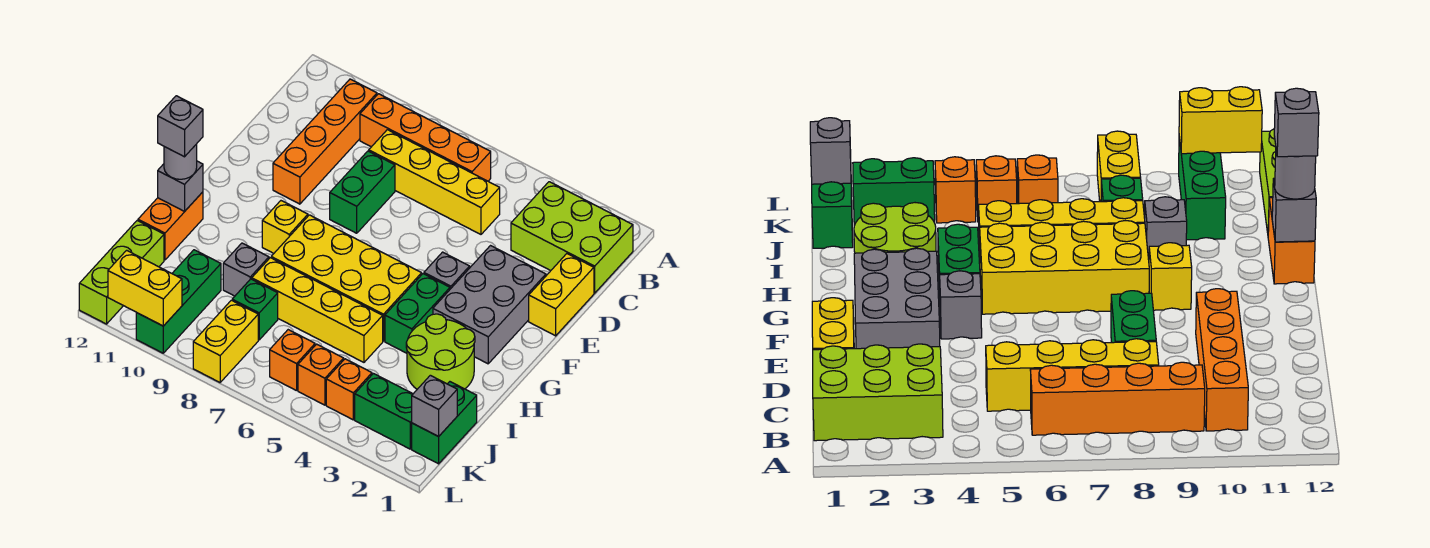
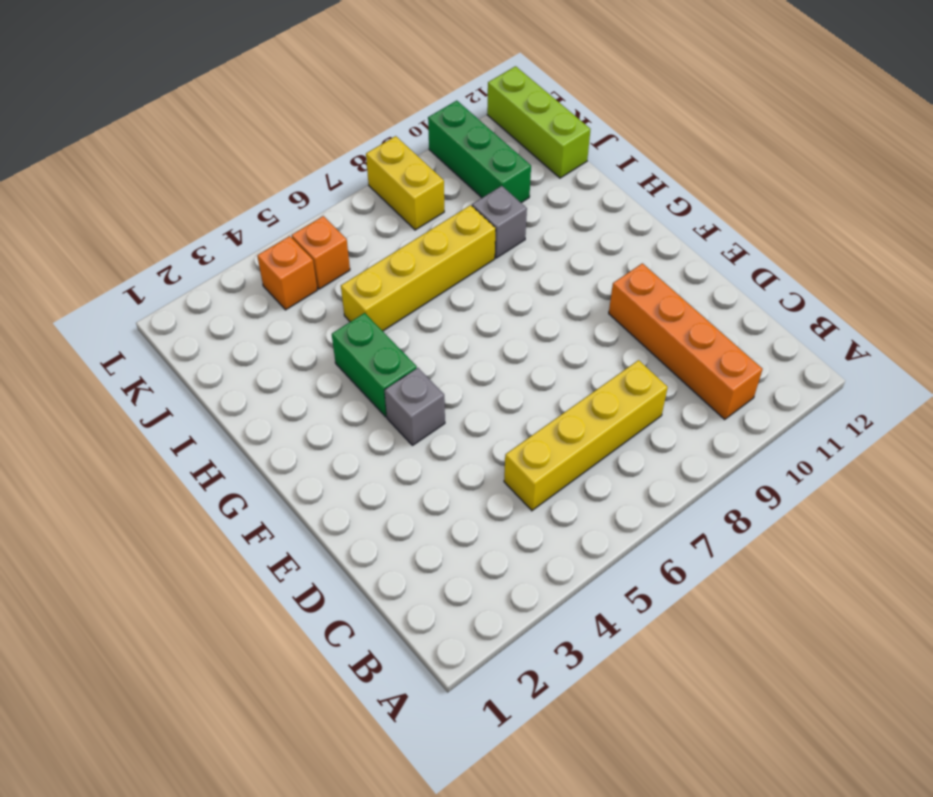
none -> lime brick B1:C3 level 1
none -> orange brick B6:B9 level 1
none -> yellow brick D1:E1 level 1

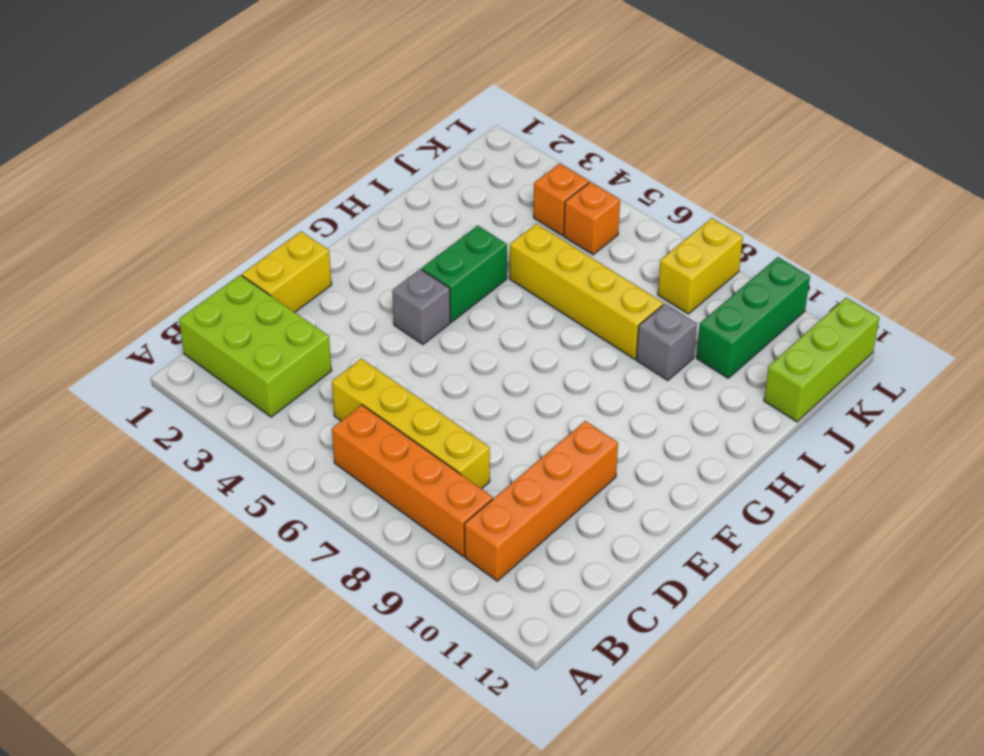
none -> green brick D8:E8 level 1
none -> grey brick E2:G3 level 1
none -> yellow brick G5:H8 level 1

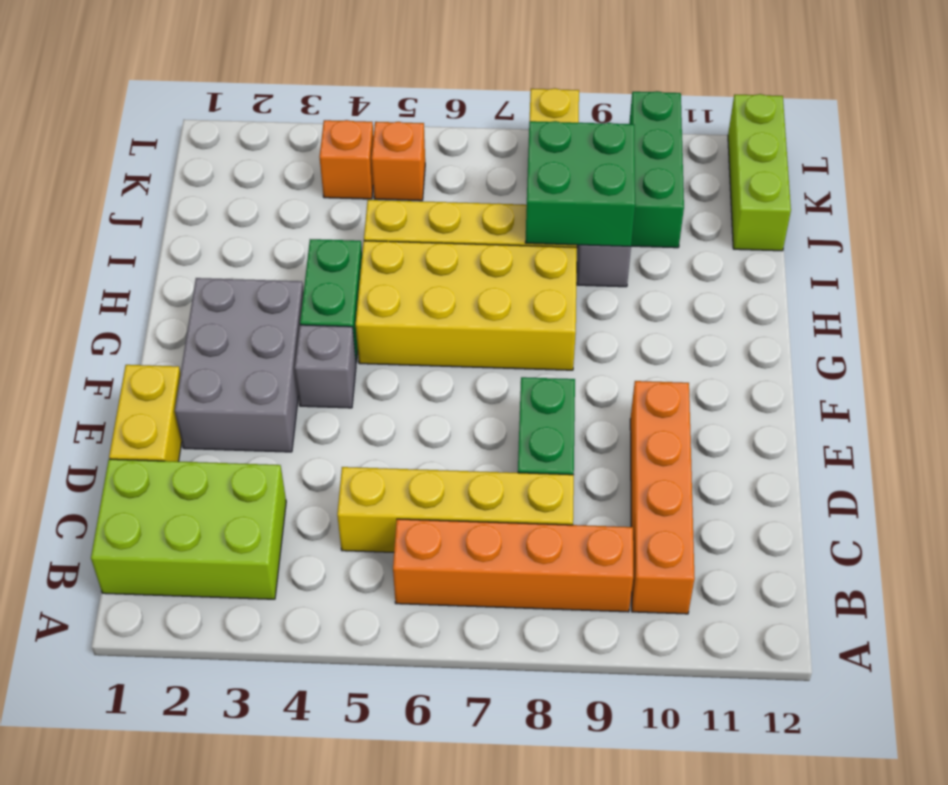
green brick I8:J9 level 2 -> none
none -> yellow brick G9 level 1
none -> lime round brick H2:I3 level 1
none -> orange brick H12:I12 level 1

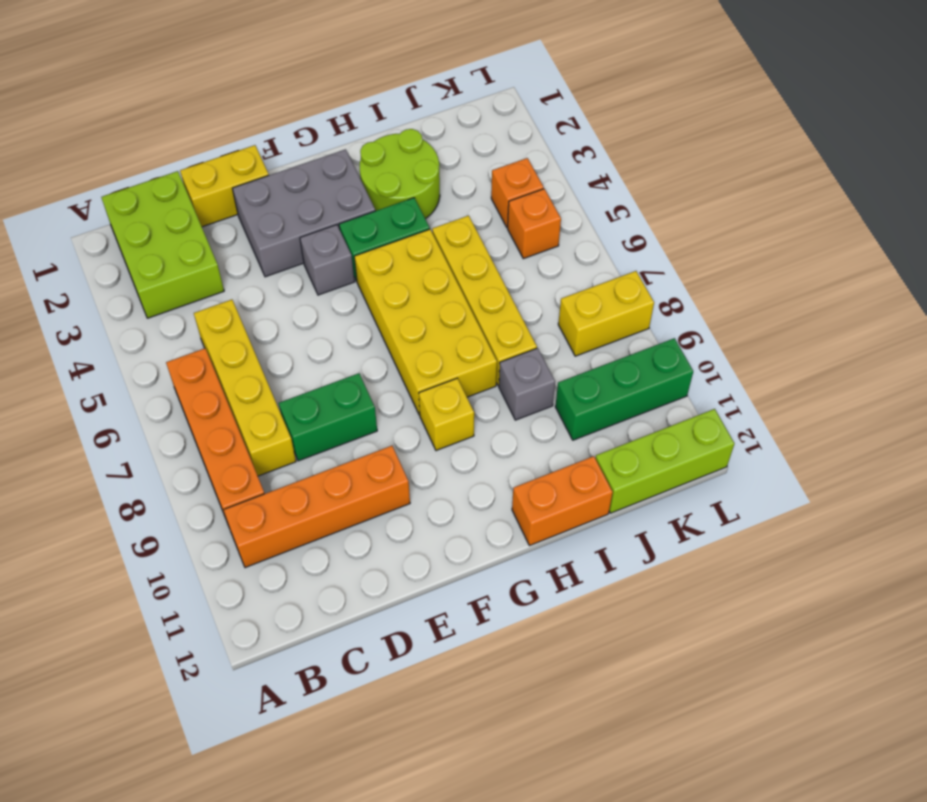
none -> green brick J1:K1 level 1
none -> green brick J8 level 1
none -> green brick K2:K3 level 1

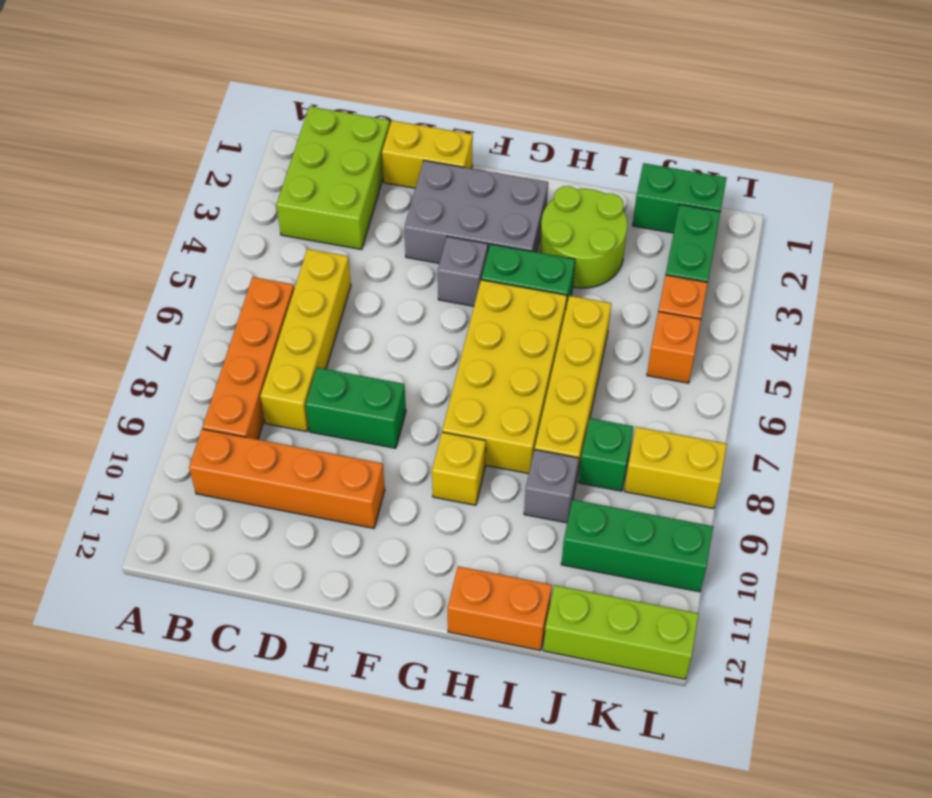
none -> orange brick K6 level 1
none -> grey brick H12 level 2
none -> grey brick K1 level 2

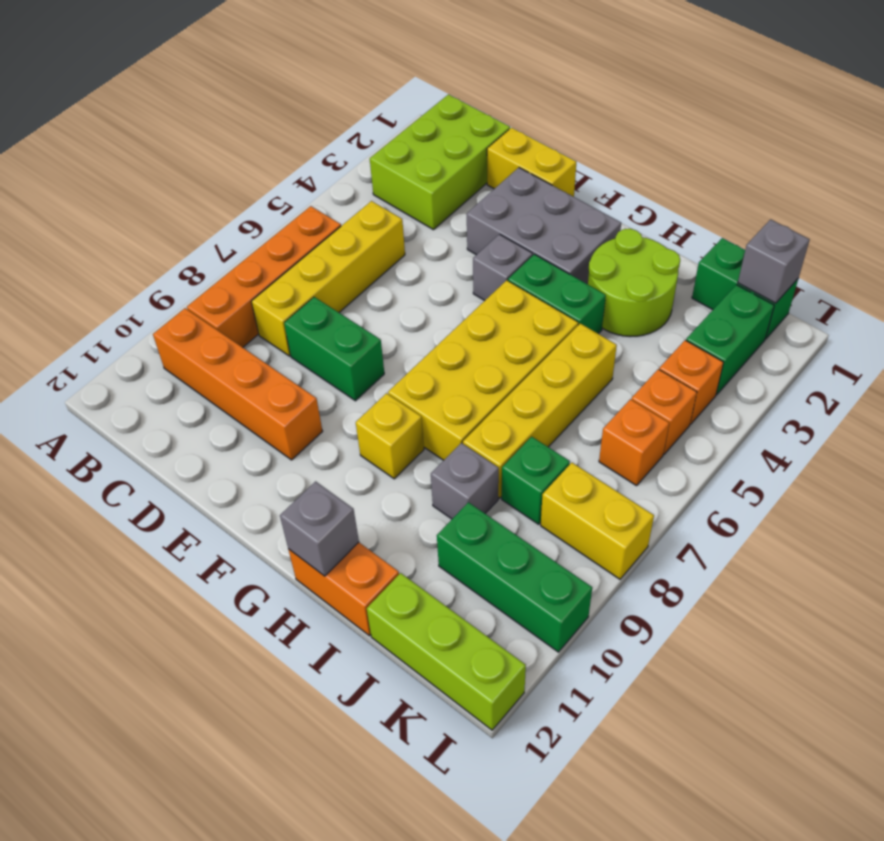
none -> yellow brick L10:L11 level 2
none -> grey round brick H12 level 3
none -> grey brick H12 level 4

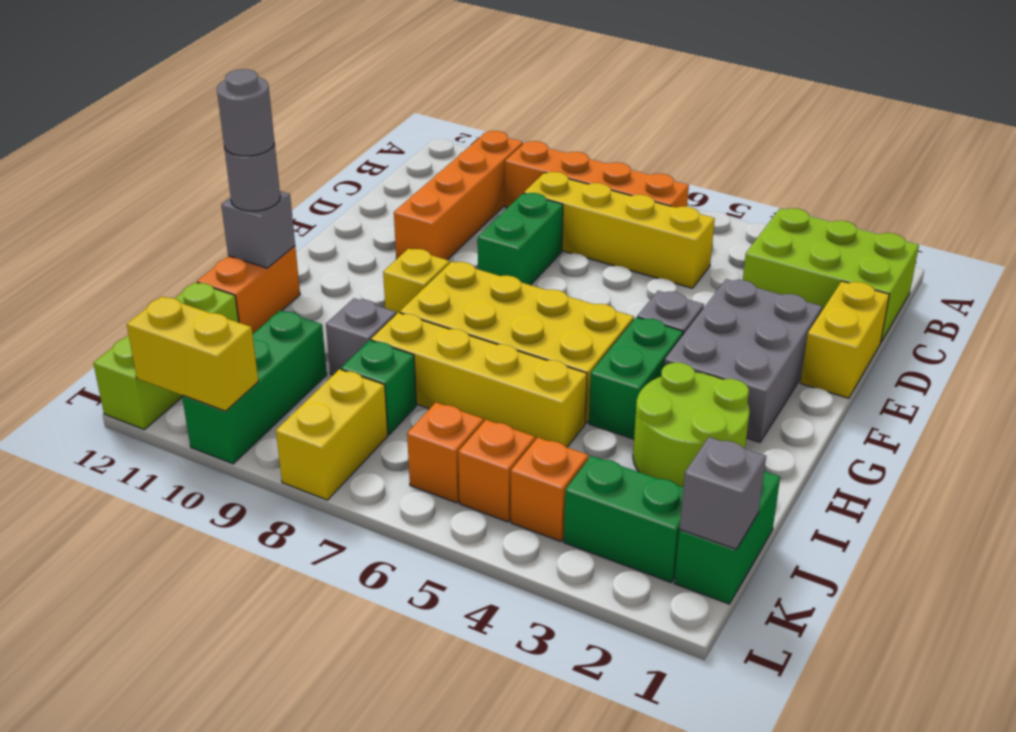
grey round brick H12 level 4 -> grey brick H12 level 4

